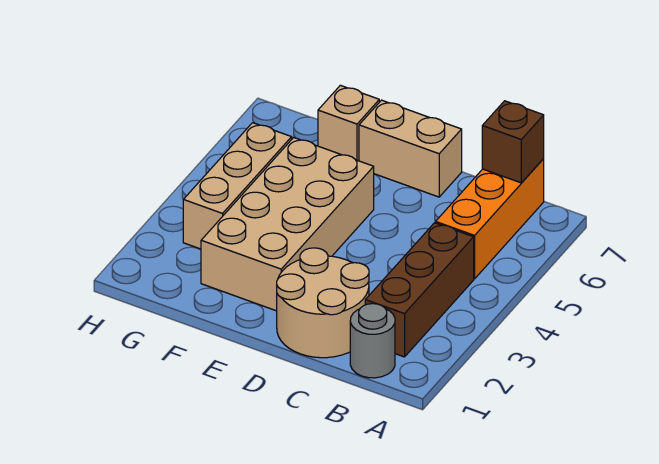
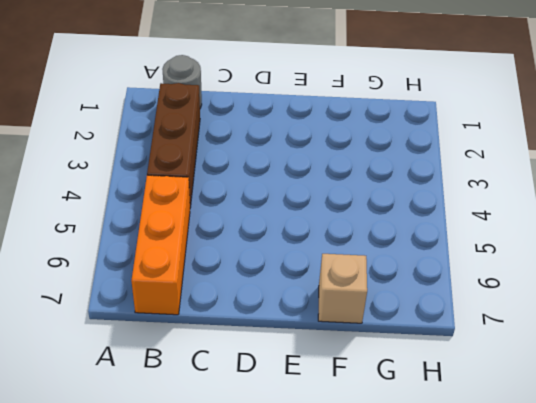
none -> tan round brick C1:D2 level 1
none -> tan brick D7:E7 level 1

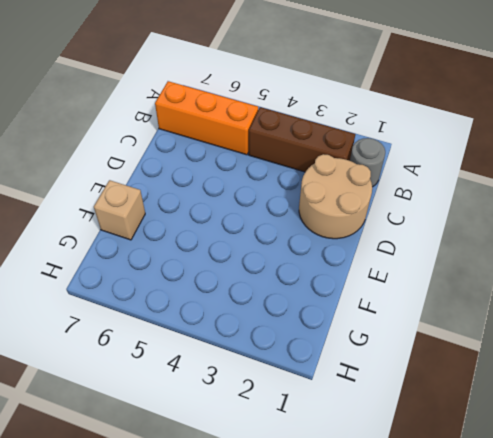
none -> tan brick D7:E7 level 1
none -> tan brick E2:F5 level 1

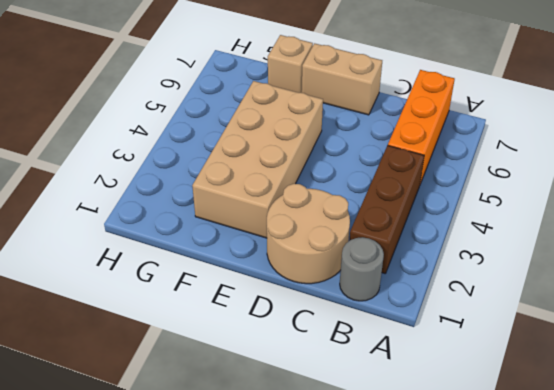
none -> tan brick G3:G5 level 1
none -> brown brick B7 level 2

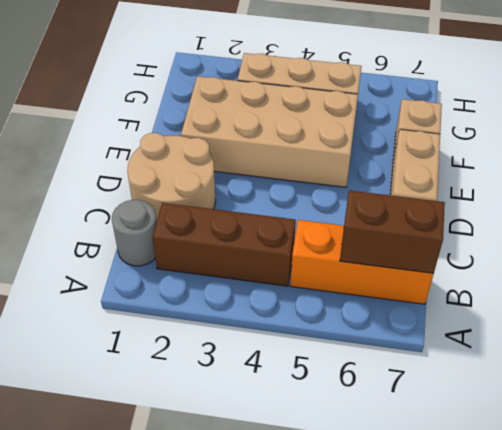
brown brick B6:B7 level 2 -> brown brick B7 level 2

